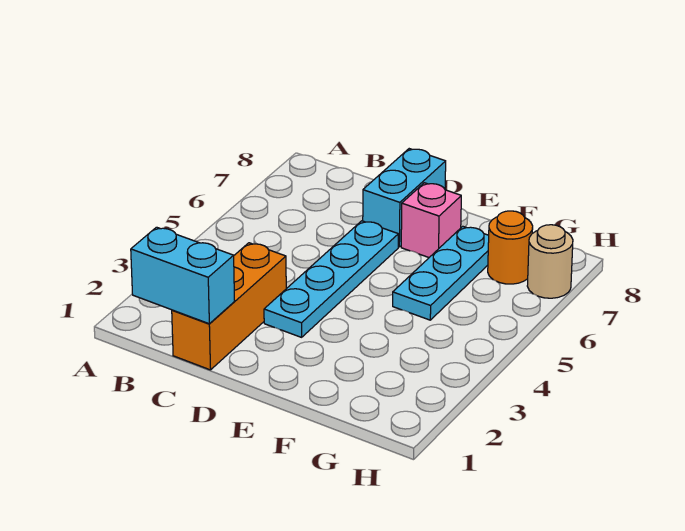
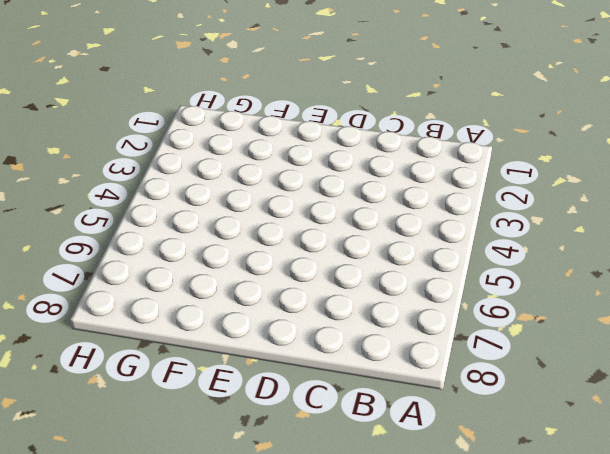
none -> orange brick C1:C3 level 1
none -> cyan plate D3:D6 level 1

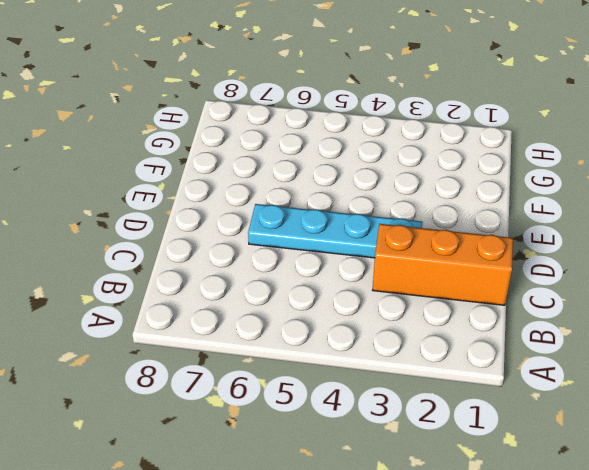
none -> cyan brick D7:D8 level 1
none -> pink brick E7 level 1

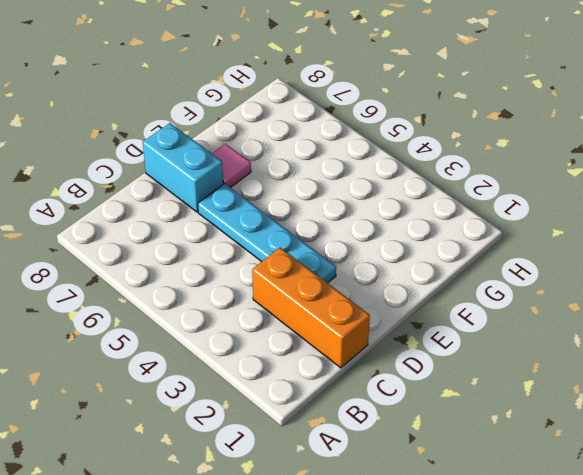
pink tile E7 level 1 -> pink brick E7 level 1
none -> cyan plate F5:F7 level 1
none -> orange round brick G7 level 1

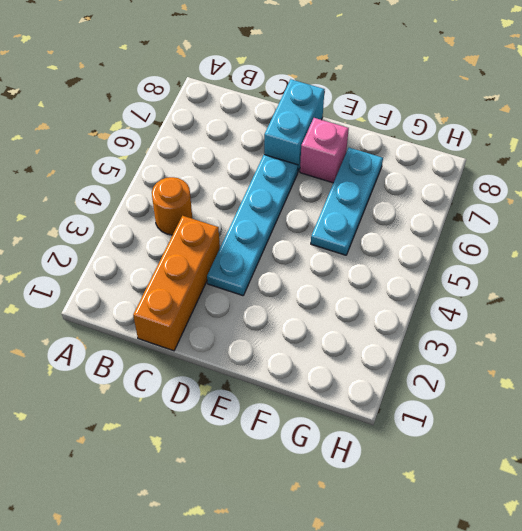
orange round brick B4 level 1 -> orange round brick G7 level 1
none -> tan round brick H7 level 1
none -> cyan brick B1:C1 level 2

